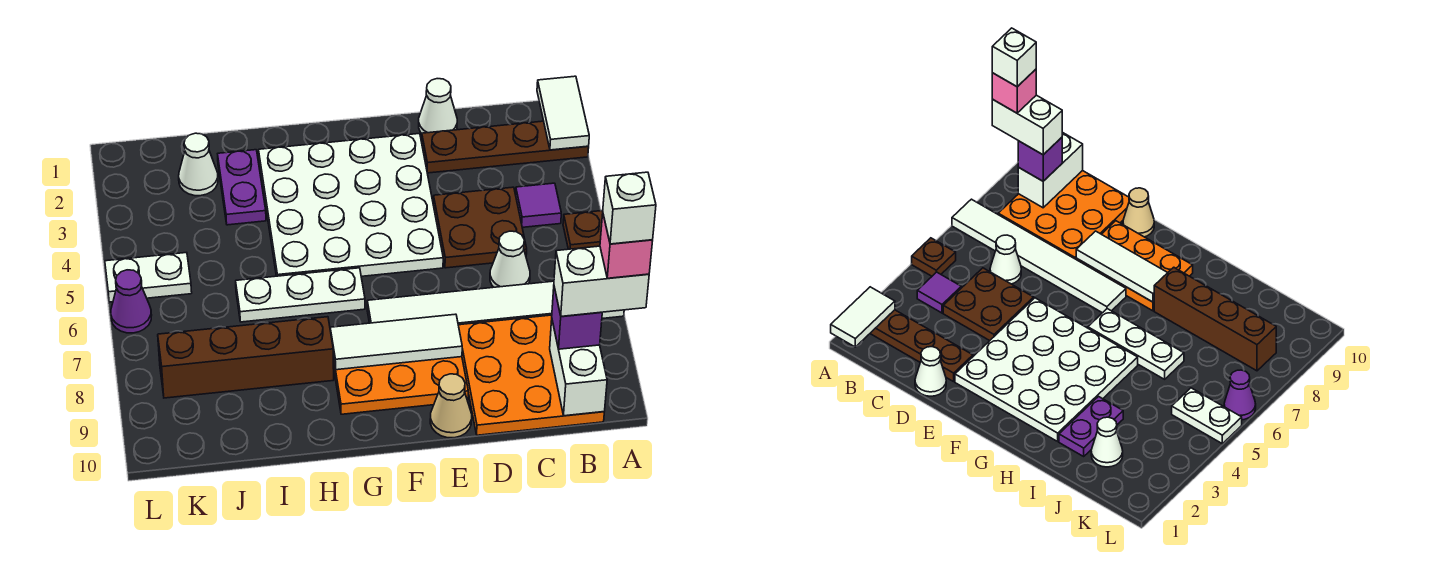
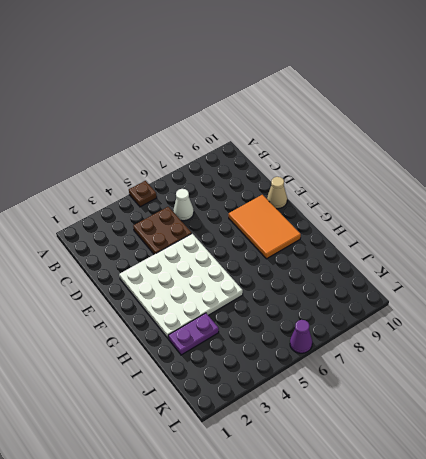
orange tile E8:G9 level 1 -> orange plate E8:G9 level 1
none -> brown plate A2:D2 level 1
none -> white tile A7:F7 level 1
none -> purple tile B4 level 1

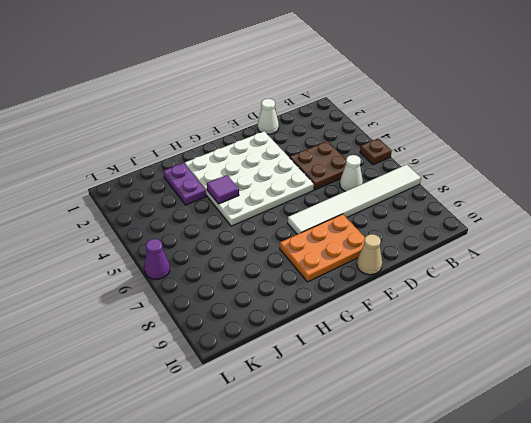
purple tile H4 level 2 -> purple tile B4 level 1
none -> brown plate A2:D2 level 1
none -> orange plate B8:D10 level 1
none -> white plate G6:I6 level 1

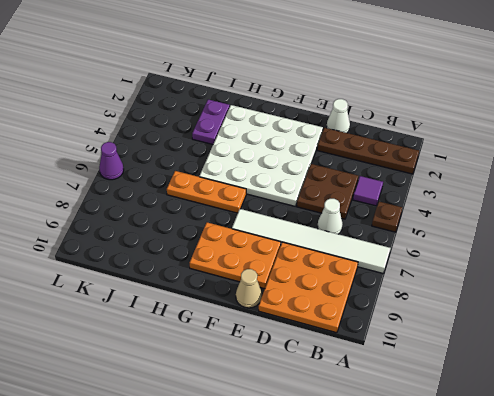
orange plate G6:I6 level 1 -> white plate G6:I6 level 1
none -> brown brick H8:K8 level 1
none -> white cone J2 level 1
none -> white plate K5:L5 level 1

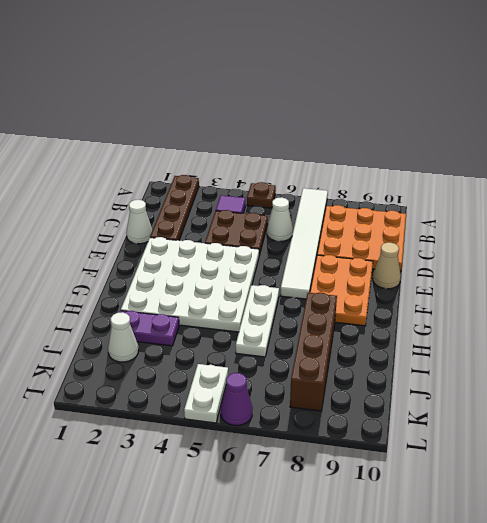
none -> white tile A1:A2 level 2
none -> white brick B9:B10 level 2
none -> white tile E8:G8 level 2

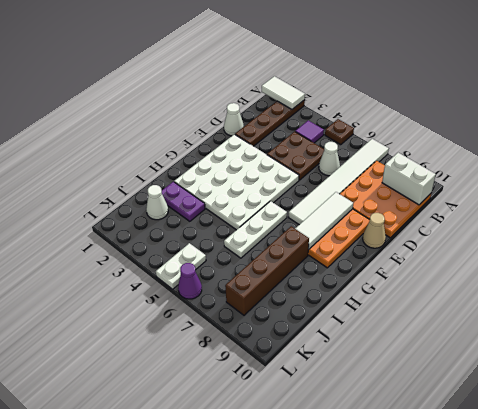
none -> purple brick B9 level 3
none -> white brick A9:B9 level 4
none -> pink brick A9 level 5

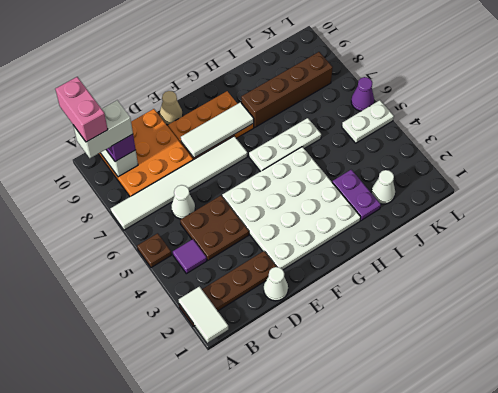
pink brick A9:A10 level 5 -> pink brick A9 level 5
none -> white brick A9 level 6

